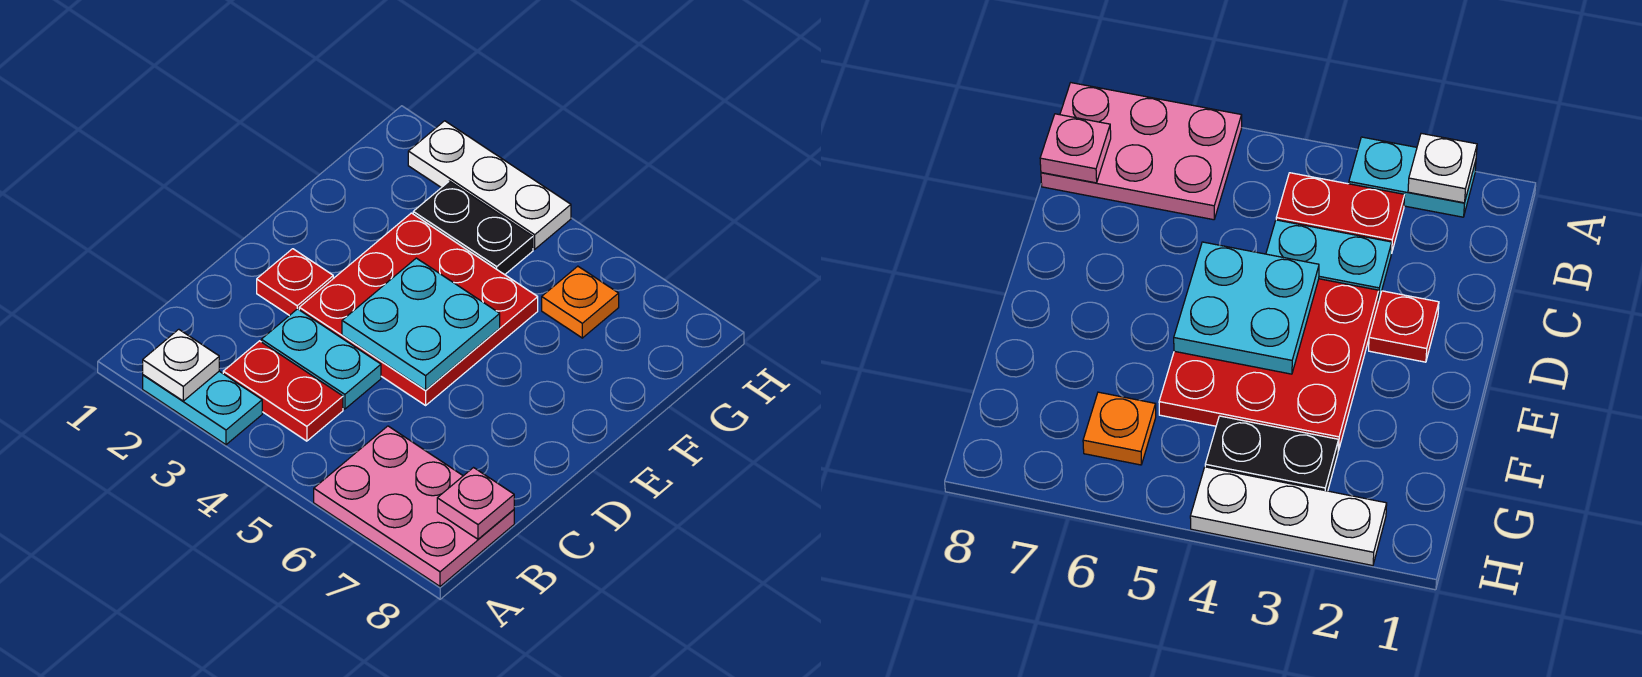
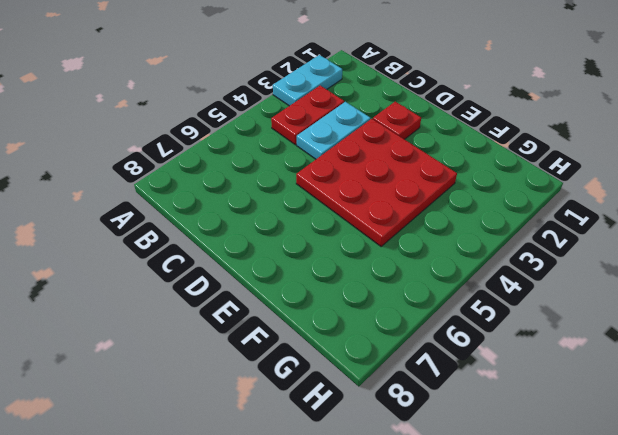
none -> pink plate A6:B8 level 1
none -> black plate G3:G4 level 1
none -> orange plate G6 level 1

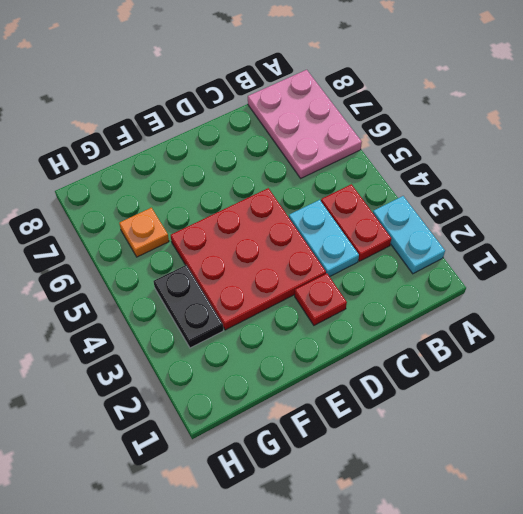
none -> white plate H2:H4 level 1
none -> white plate A2 level 2
none -> pink plate B8 level 2

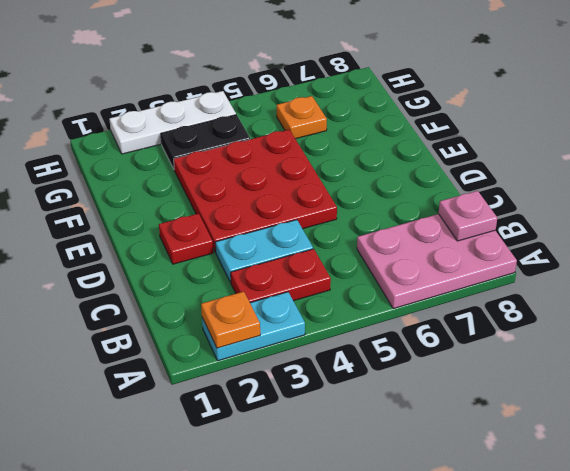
orange plate A2 level 2 -> white plate A2 level 2
none -> cyan plate D4:E5 level 2

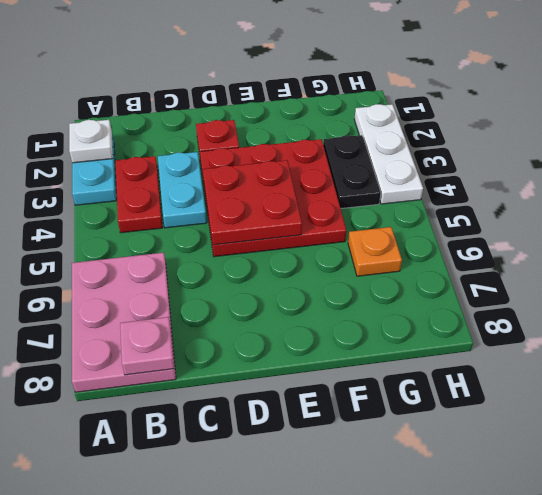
red plate D4:E5 level 2 -> cyan plate D4:E5 level 2

